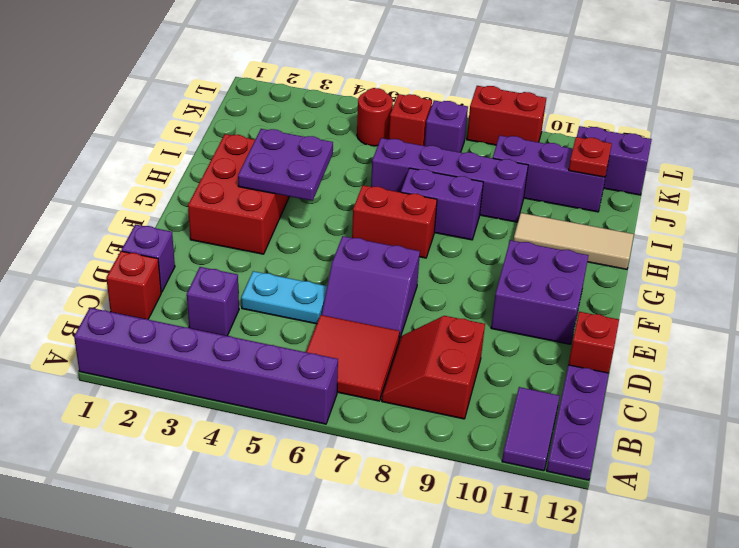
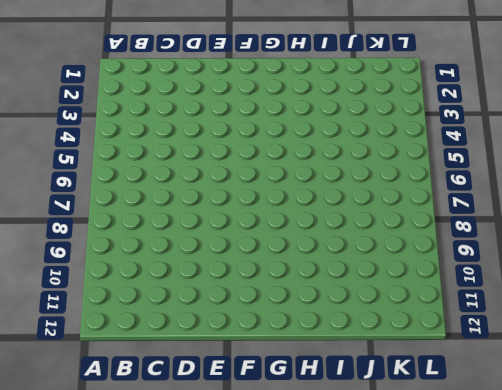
none -> purple brick A1:A6 level 1
none -> purple tile A11:B11 level 1
none -> purple plate A12:C12 level 1

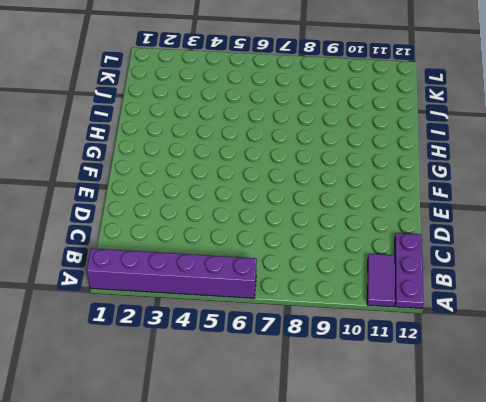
none -> red tile B6:C7 level 1
none -> red slope B8:C9 level 1 top 9
none -> red brick C1 level 1

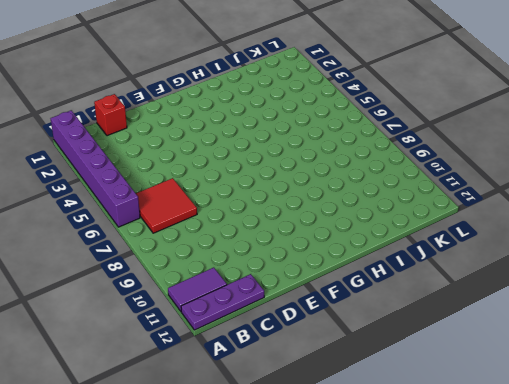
none -> red slope B8:C9 level 1 top 9
none -> purple brick C3 level 1
none -> purple brick D1 level 1

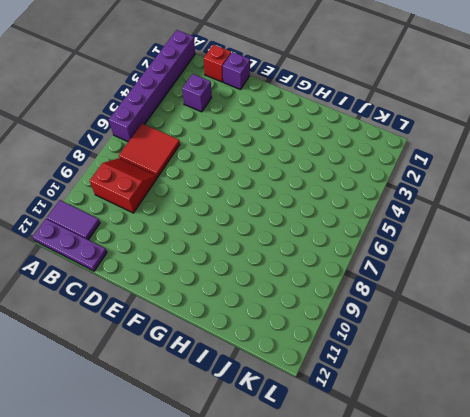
none -> cyan plate D4:D5 level 1
none -> purple slope D6:E7 level 1 top E
none -> red brick D12 level 1

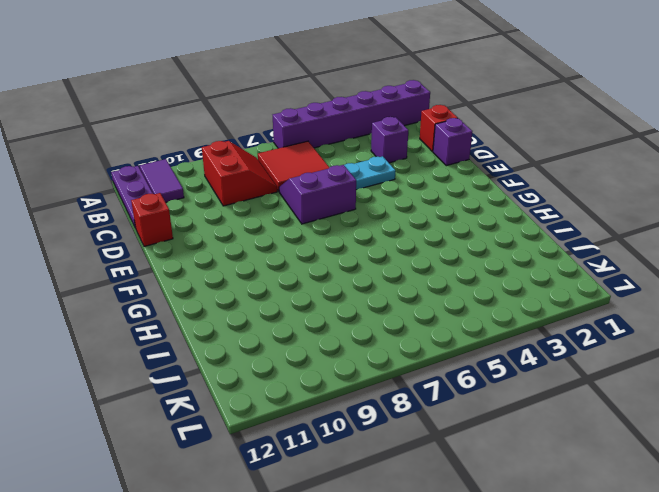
none -> purple brick E10:F11 level 1
none -> red brick F2:H3 level 1
none -> red brick G6:G7 level 1

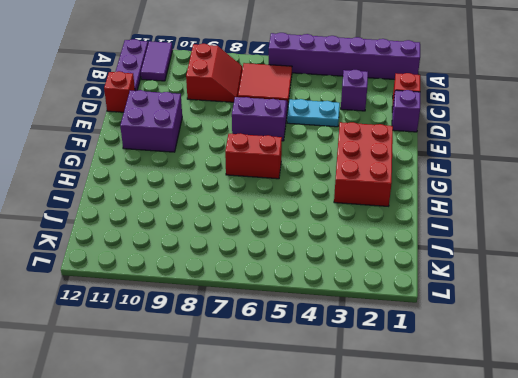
none -> purple brick H7:H8 level 1
none -> tan tile H10:H12 level 1
none -> purple brick I6:I9 level 1

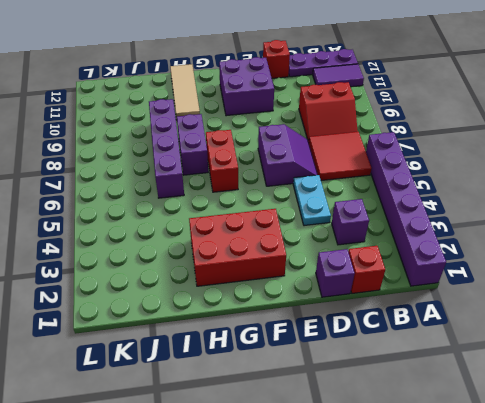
none -> purple brick J9:J11 level 1
none -> red round brick K5 level 1
none -> red brick K6 level 1

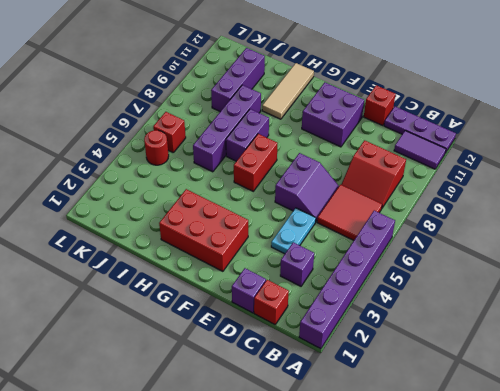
none -> purple brick K7 level 1
none -> purple brick K11:K12 level 1
none -> red brick L8:L9 level 1

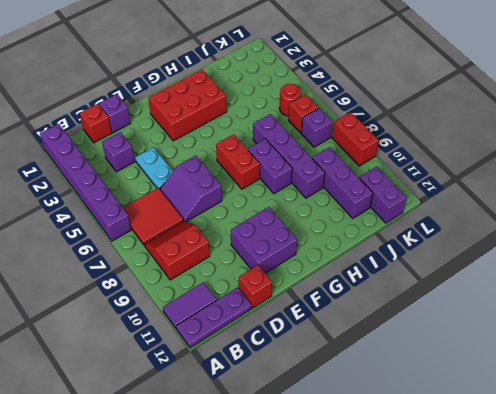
none -> tan tile H10:H12 level 1
none -> purple plate G3:H4 level 2
none -> red plate J11 level 2

